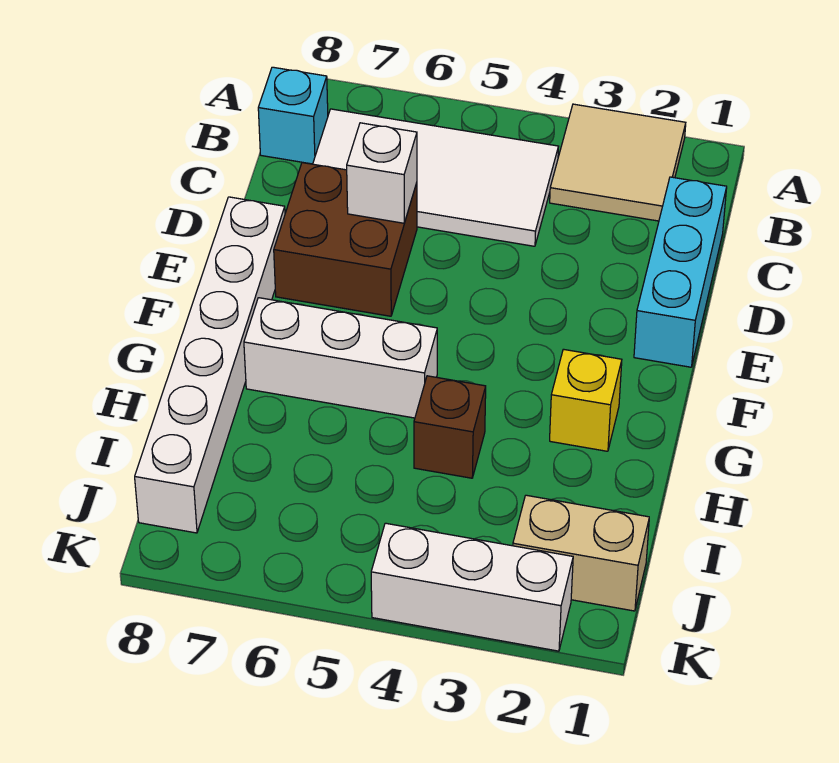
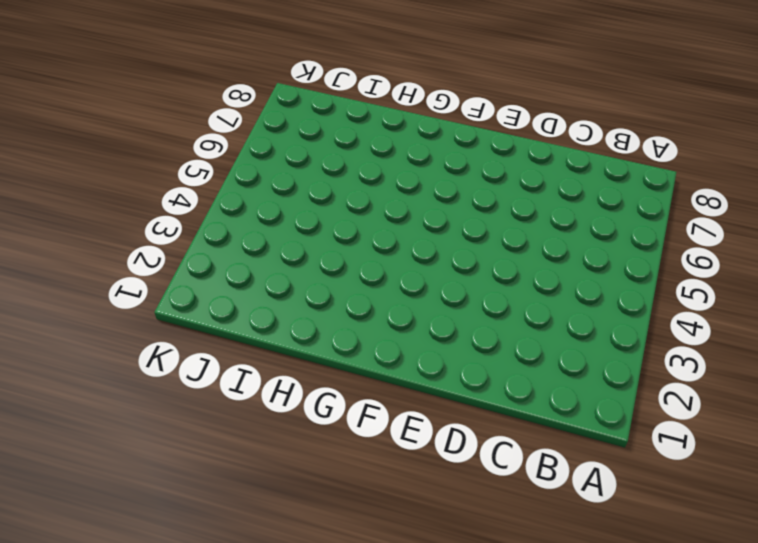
none -> tan tile A2:B3 level 1
none -> white tile B4:C7 level 1
none -> cyan brick B8 level 1

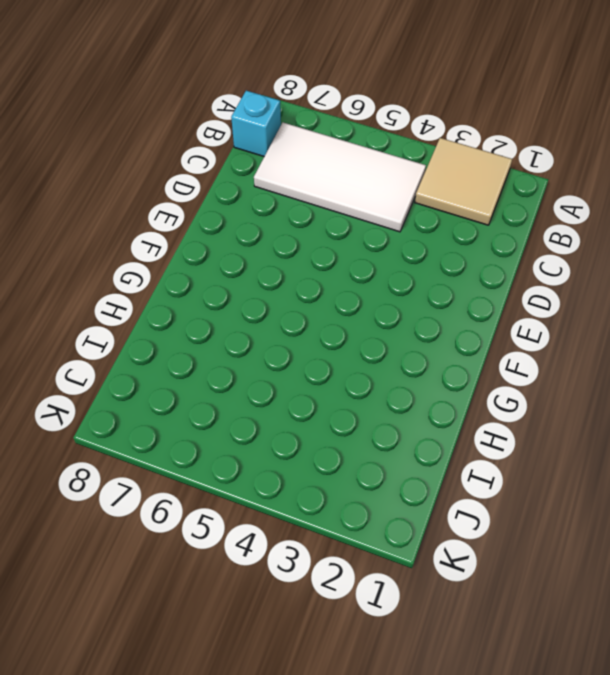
none -> cyan brick C1:E1 level 1
none -> brown brick D6:E7 level 1
none -> white brick E8:J8 level 1

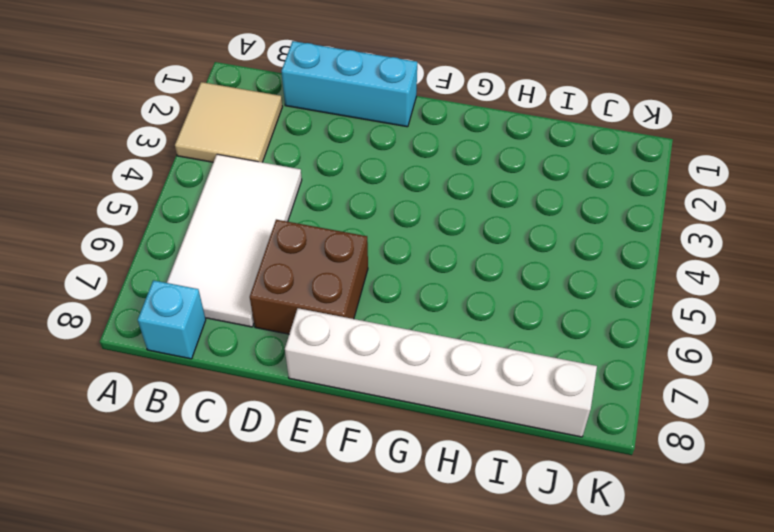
none -> yellow brick G2 level 1
none -> white brick G5:G7 level 1
none -> brown brick H4 level 1

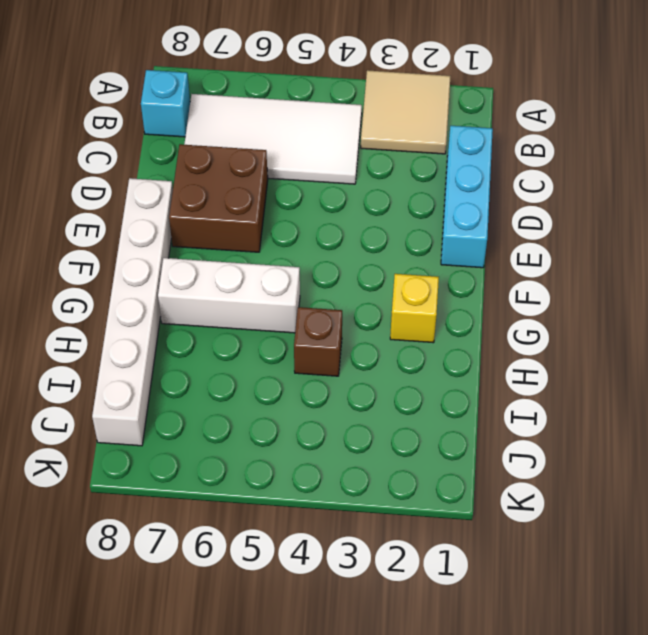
none -> tan brick J1:J2 level 1
none -> white brick K2:K4 level 1
none -> white brick D6 level 2

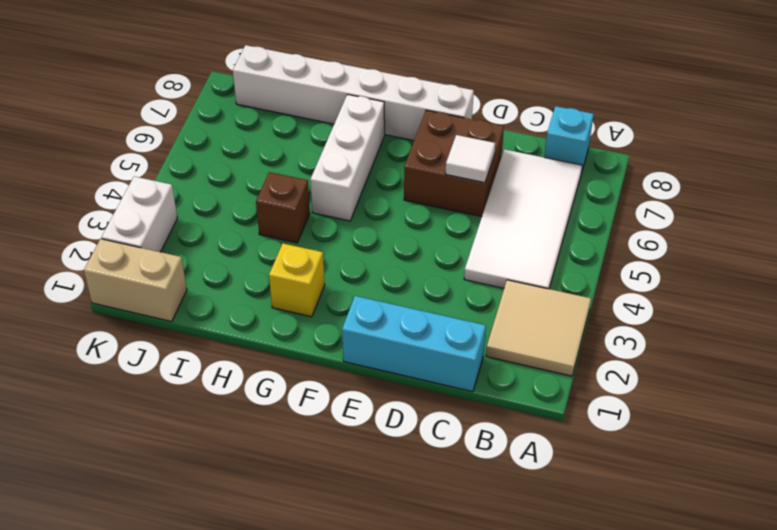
white tile D6 level 2 -> white brick D6 level 2
tan brick J1:K1 level 1 -> tan brick J1:J2 level 1
white brick K2:K3 level 1 -> white brick K2:K4 level 1

